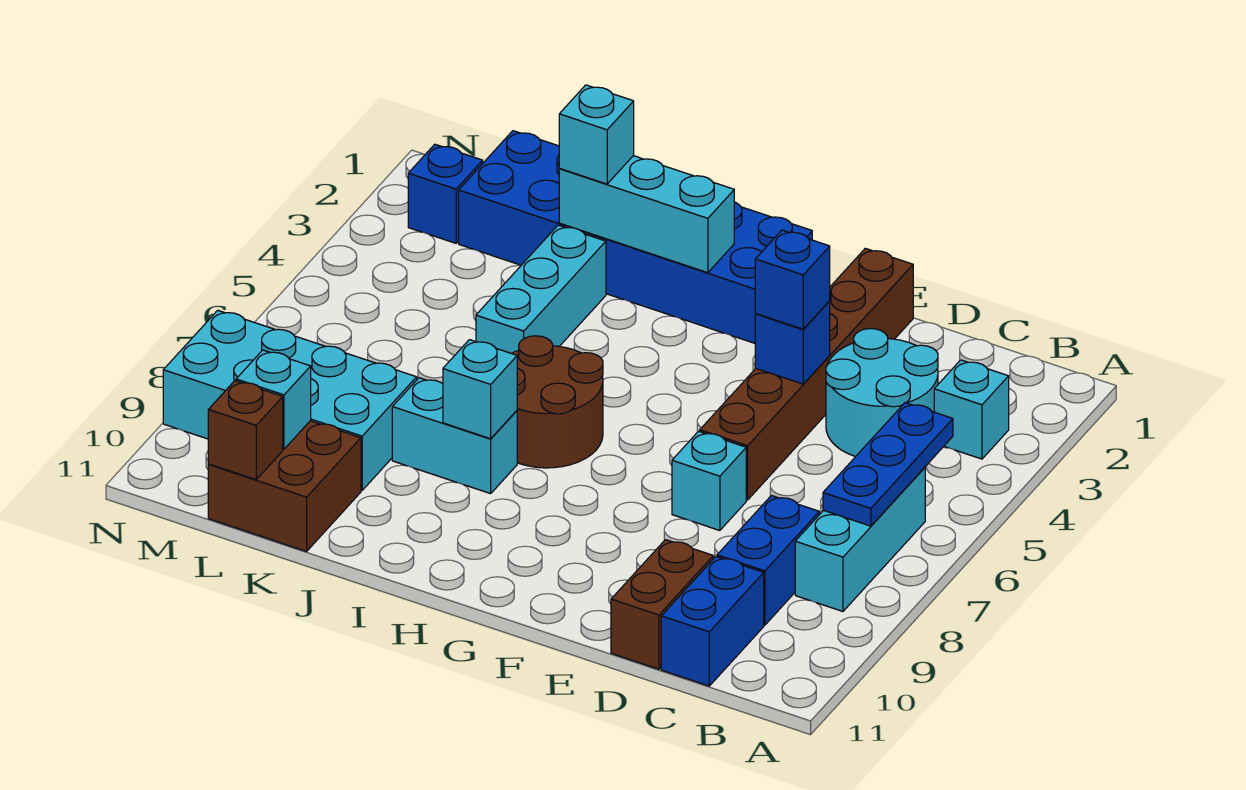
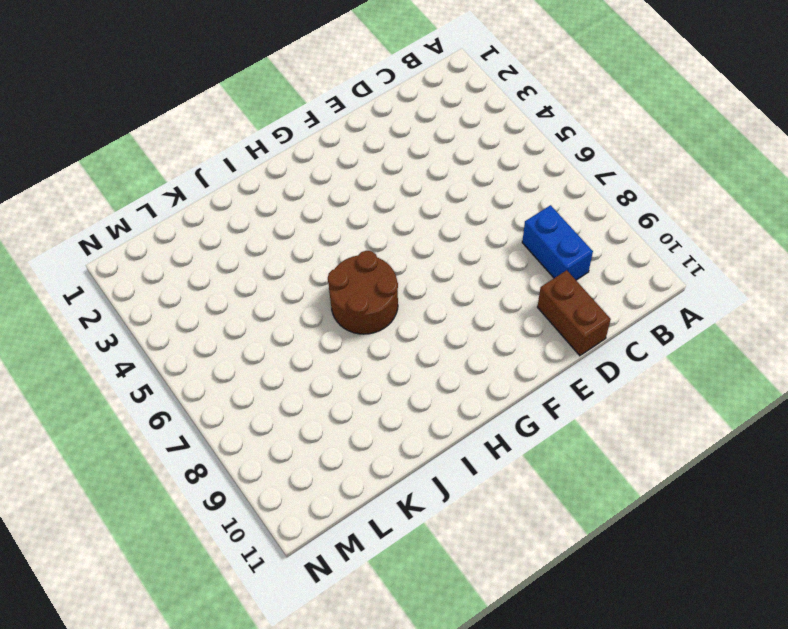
none -> cyan brick B3 level 1
none -> cyan brick B6:B8 level 1
none -> cyan round brick C3:D4 level 1

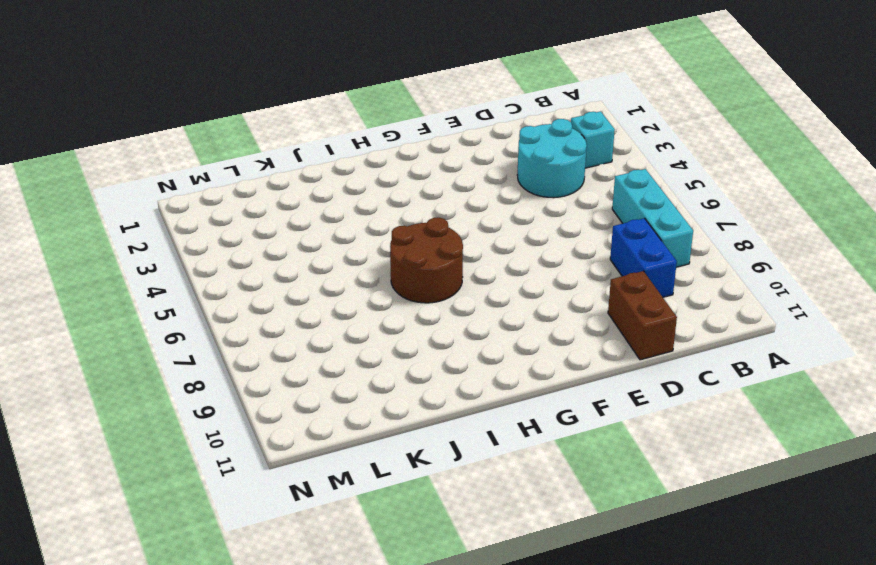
none -> blue brick C10:C11 level 1
none -> brown brick E1:E6 level 1
none -> cyan brick E7 level 1

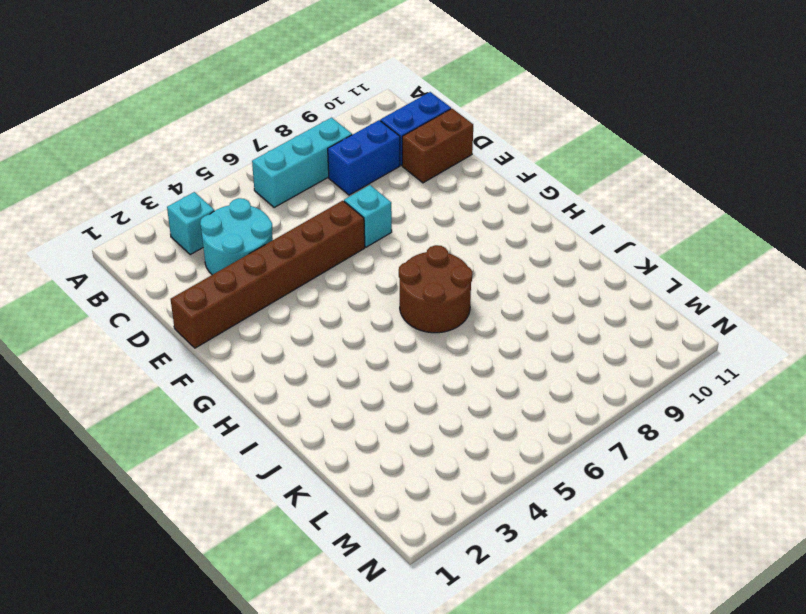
none -> blue brick G1:L2 level 1
none -> cyan brick I8:J8 level 1
none -> cyan brick J3:J5 level 1

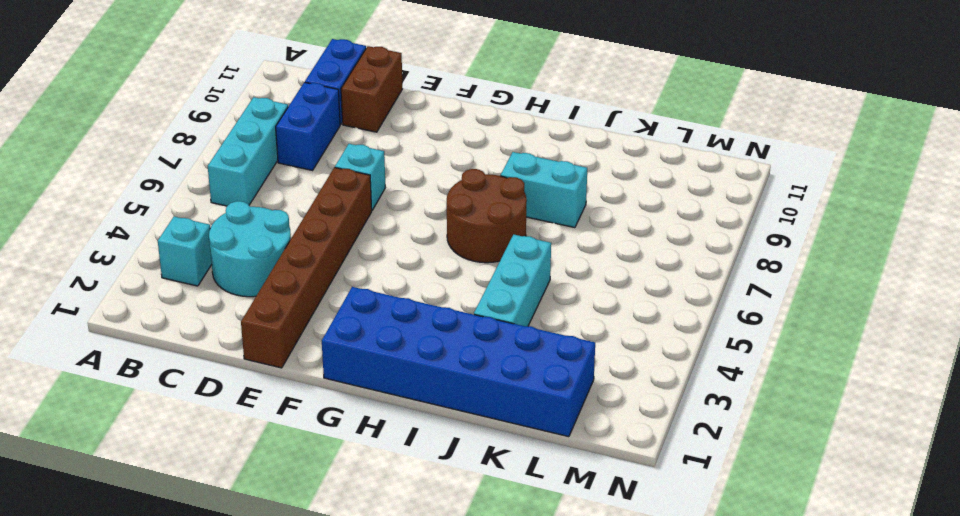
none -> cyan brick K8:N9 level 1
none -> brown brick K10:L11 level 1
none -> blue brick M2 level 1

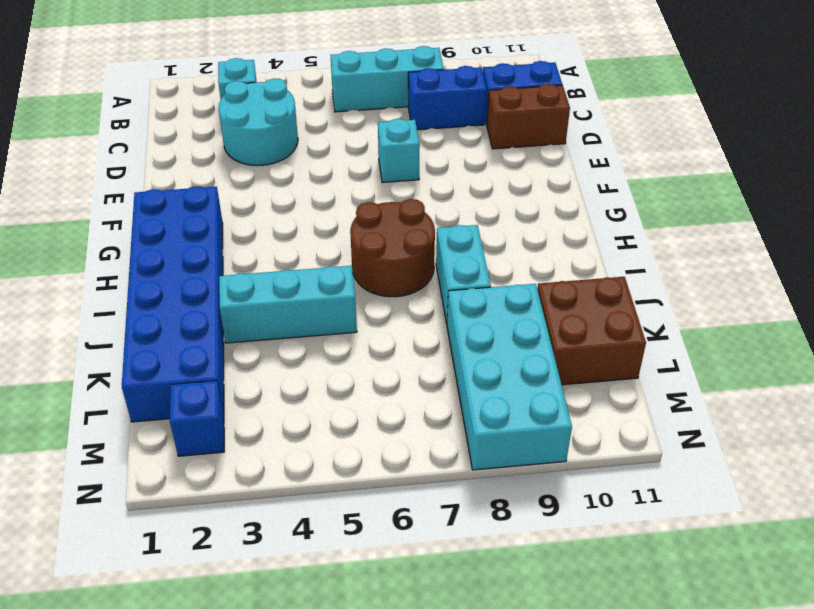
none -> brown brick E1:E6 level 1
none -> blue plate B5:B7 level 2
none -> blue brick E4 level 2

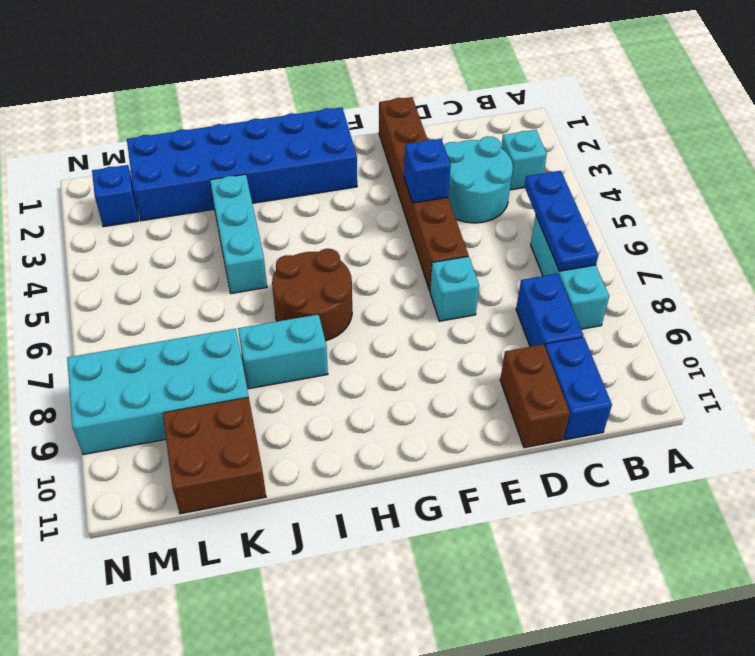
none -> cyan brick H2:J2 level 2
none -> cyan brick I8 level 2
none -> cyan brick L10 level 2

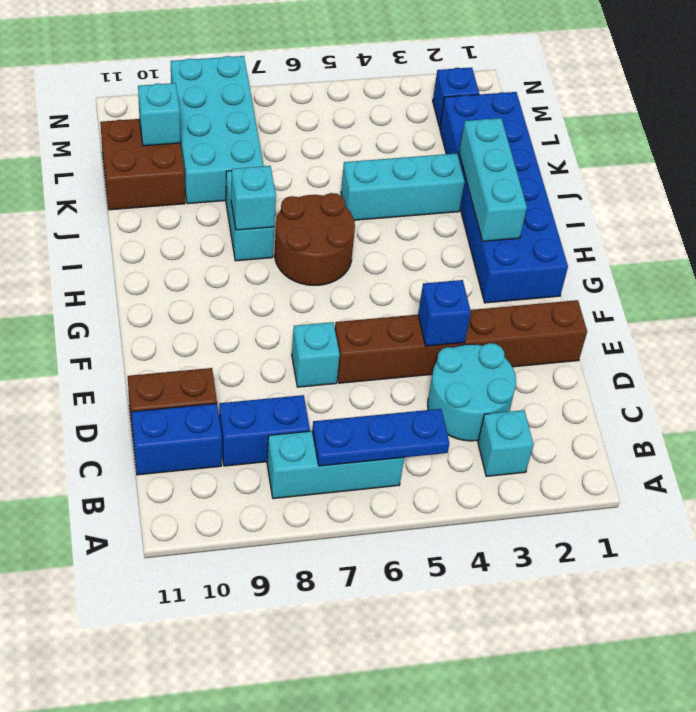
none -> brown brick L11 level 2
none -> blue brick E4 level 3
none -> cyan brick J2 level 3

